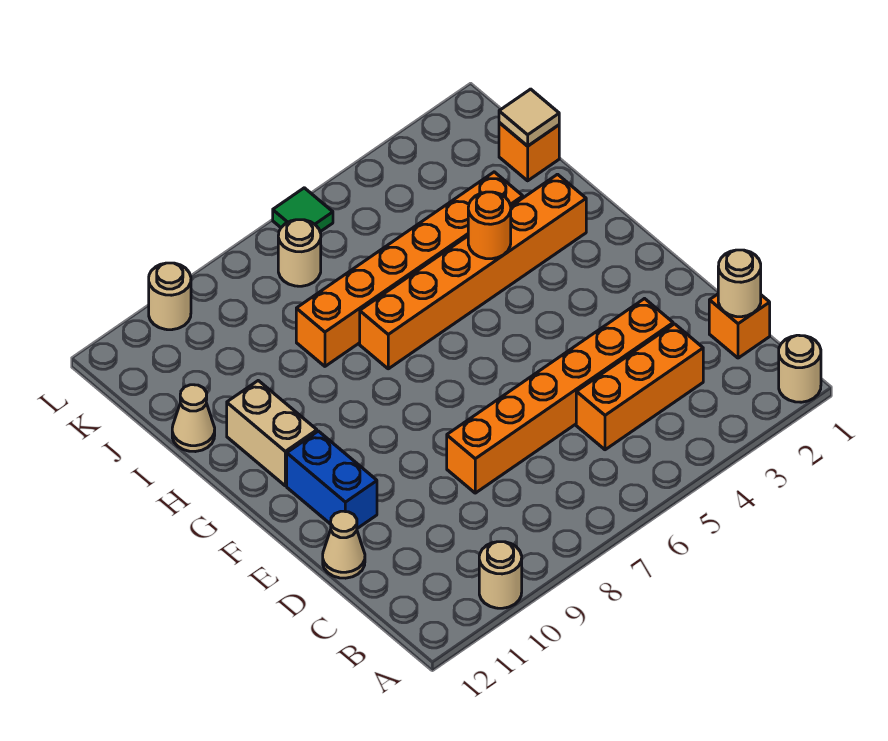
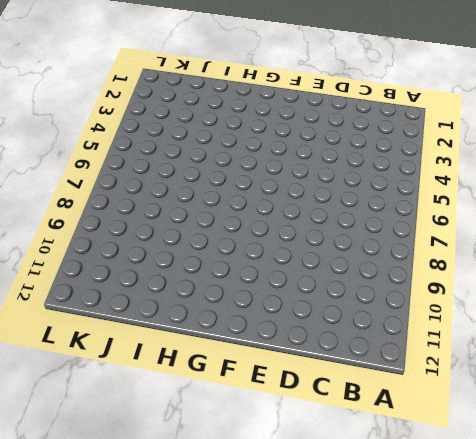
none -> tan round brick A1 level 1
none -> tan round brick A10 level 1
none -> orange brick C1 level 1

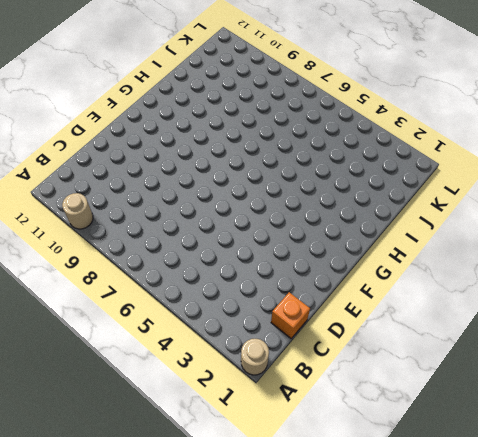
none -> orange brick C3:C5 level 1
none -> orange brick D3:D8 level 1
none -> tan cone D12 level 1

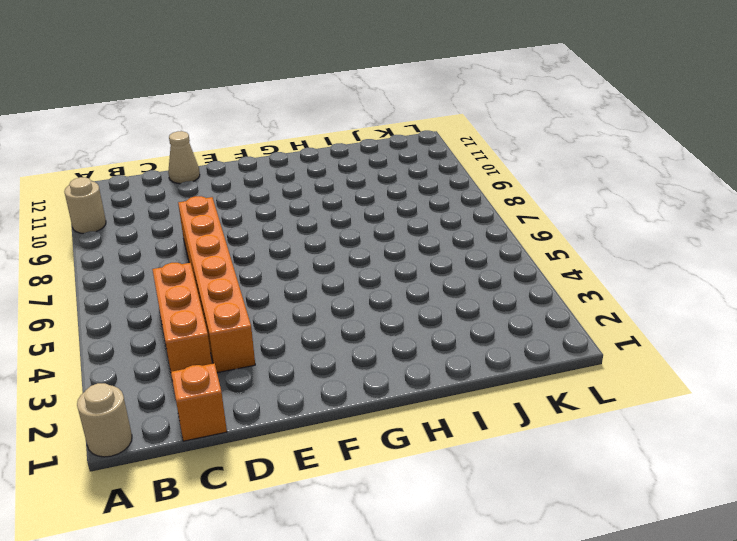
none -> blue brick E11:F11 level 1
none -> tan brick G11:H11 level 1
none -> orange brick H2:H7 level 1

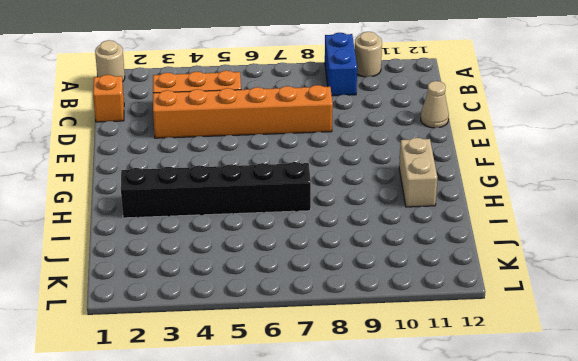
blue brick A9:B9 level 1 -> blue brick E11:F11 level 1
black brick H2:H7 level 1 -> orange brick H2:H7 level 1
none -> orange brick I3:I8 level 1
none -> tan cone I12 level 1
none -> orange brick J1 level 1

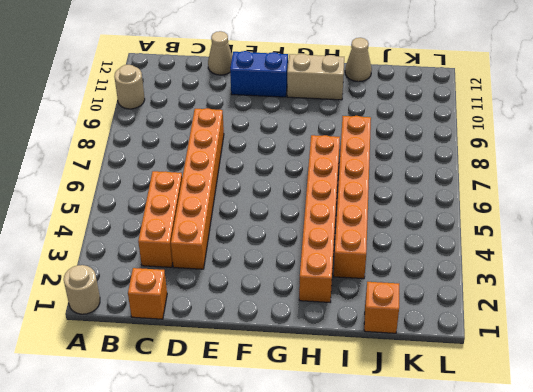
none -> tan round brick K7 level 1
none -> green tile L6 level 1
none -> tan round brick L10 level 1

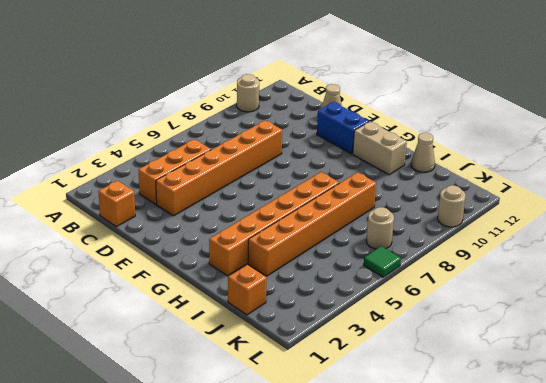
none -> tan round brick A1 level 1
none -> tan round brick C1 level 2
none -> orange round brick H4 level 2

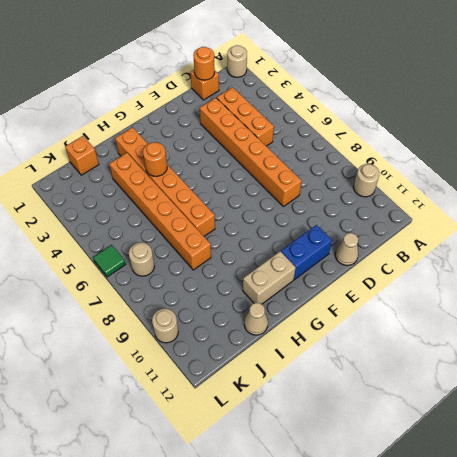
orange round brick C1 level 2 -> tan round brick C1 level 2
none -> tan tile J1 level 2

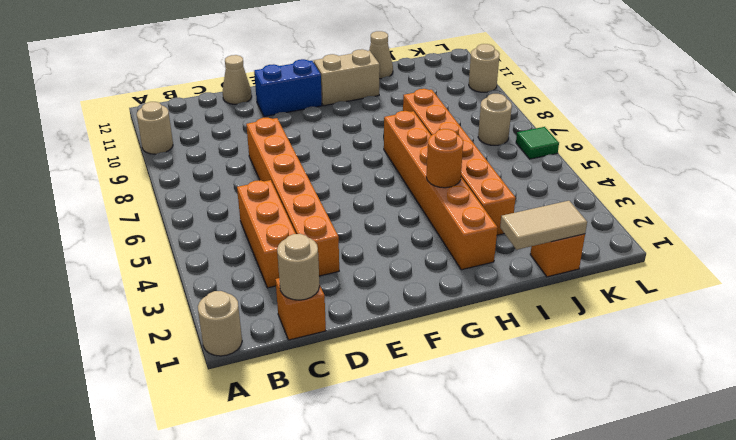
tan tile I1:J1 level 2 -> tan tile J1 level 2

